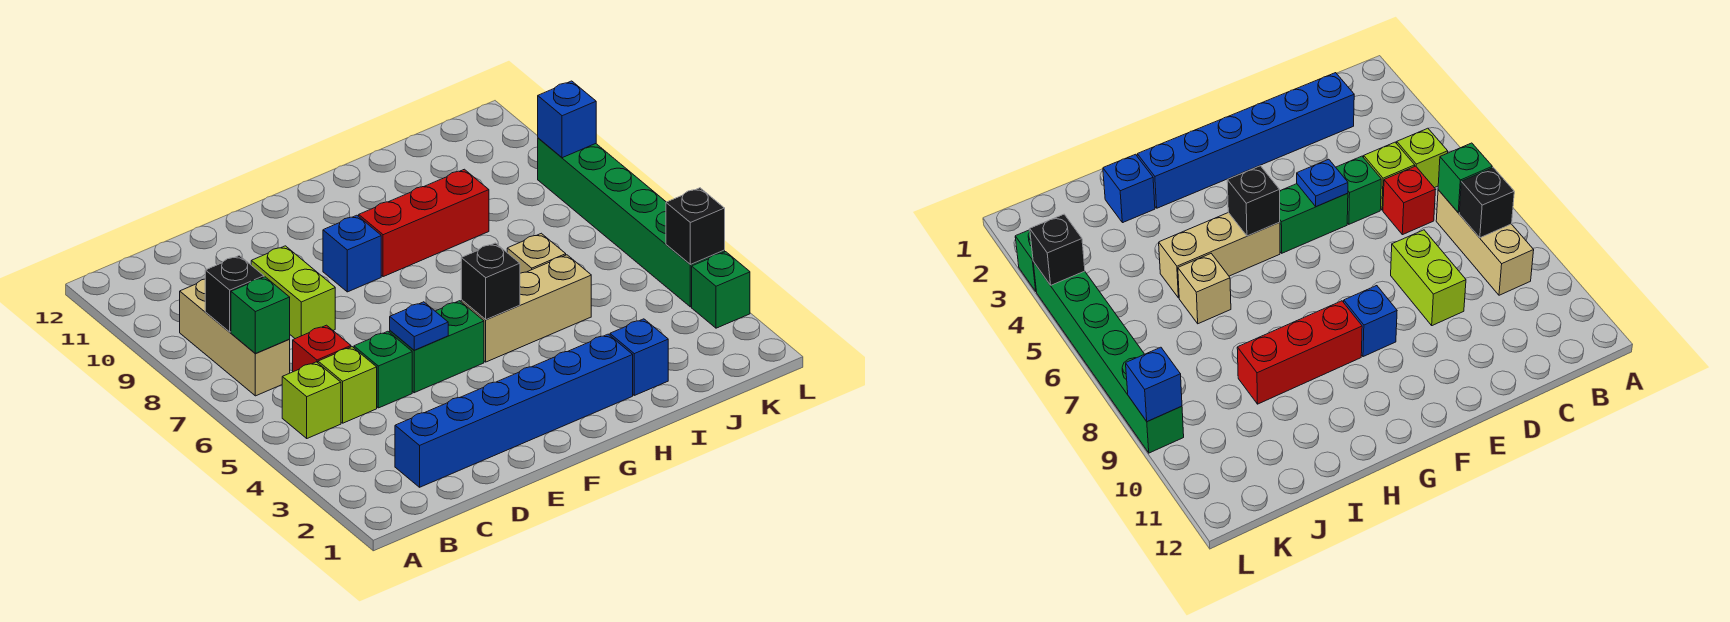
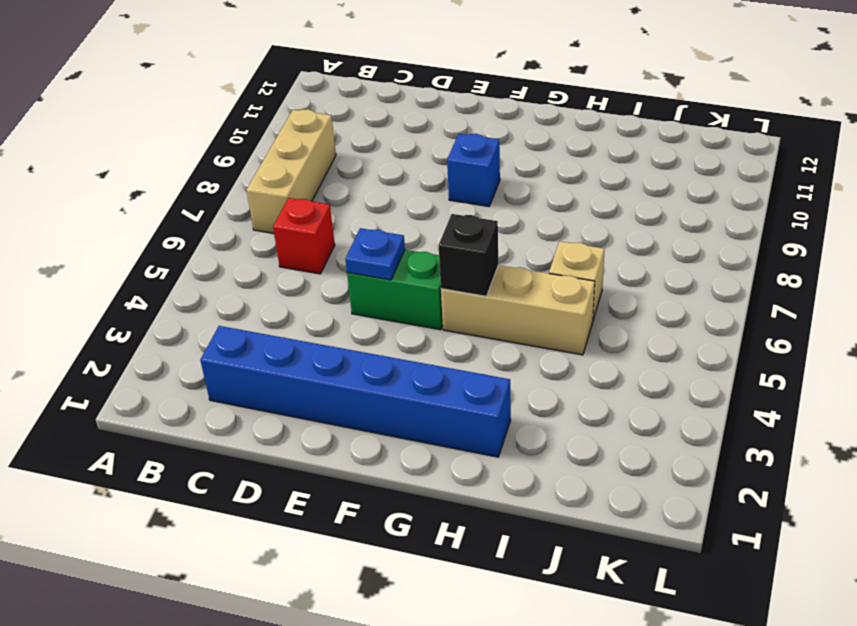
none -> lime brick B5 level 1
none -> lime brick C5 level 1
none -> green brick D5 level 1

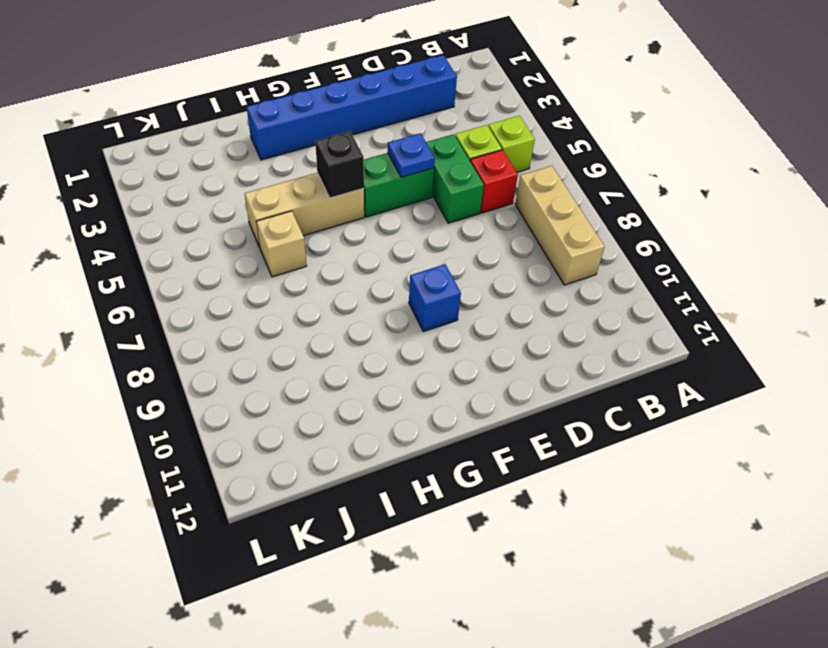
green brick D5:D6 level 1 -> green brick D5 level 1
none -> lime brick D8:D9 level 1
none -> red brick G9:I9 level 1
none -> blue brick I2 level 1

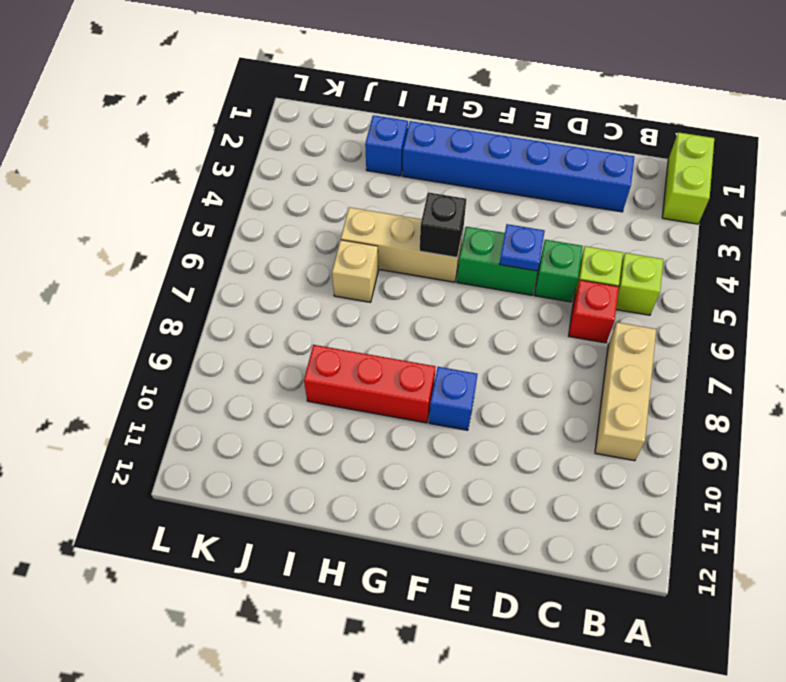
lime brick A1:A2 level 1 -> lime brick D8:D9 level 1
none -> green brick L3 level 1
none -> green brick L4:L9 level 1
none -> green brick B7 level 2

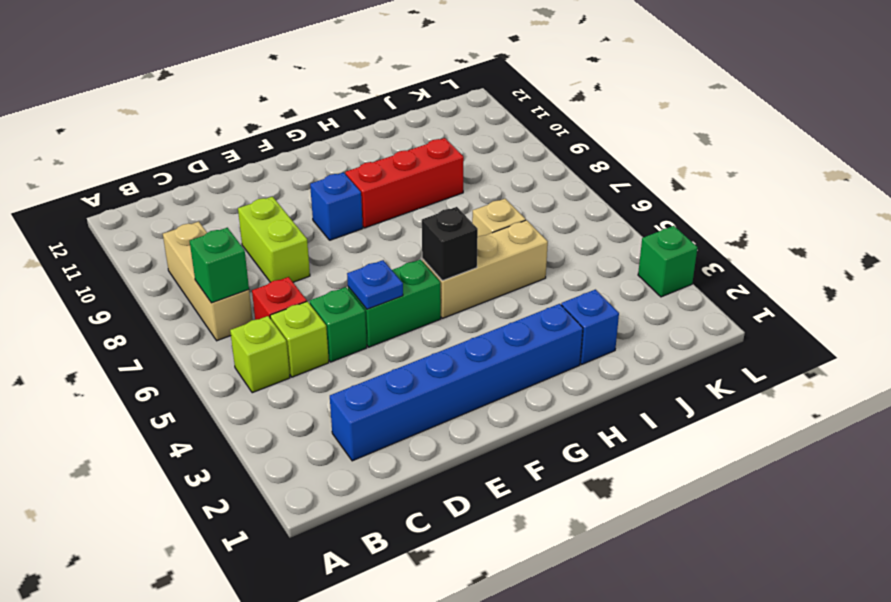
none -> green brick L4:L9 level 1
none -> black brick B8 level 2
none -> black brick L4 level 2

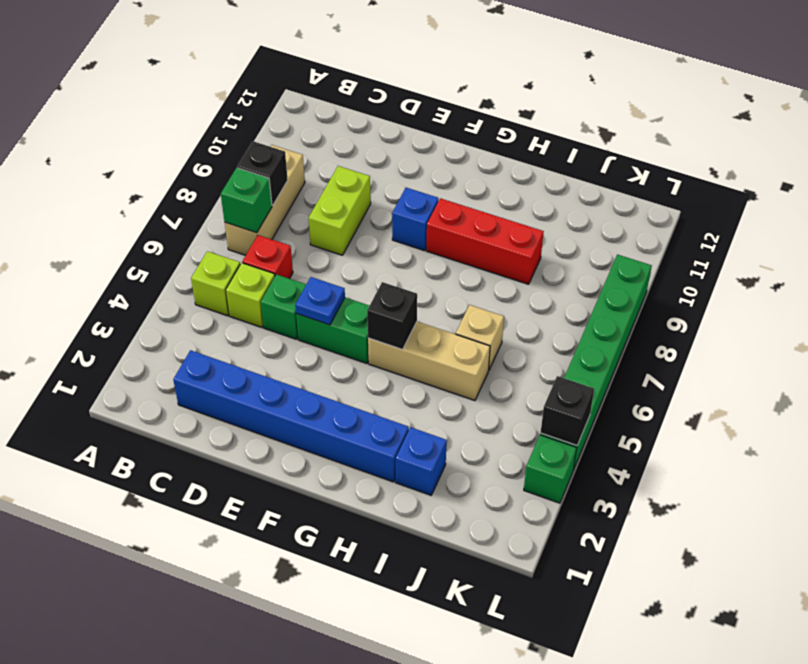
none -> blue brick L9 level 2

